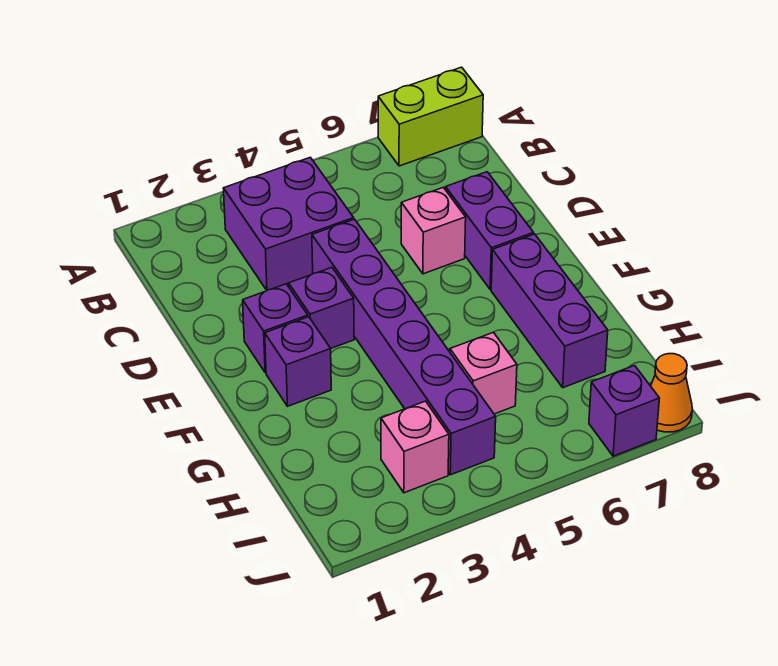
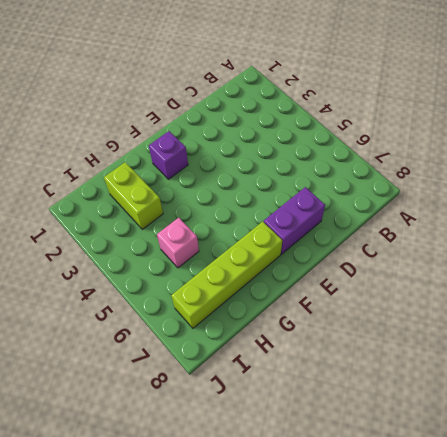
lime brick F7:I7 level 1 -> purple brick F7:H7 level 1
lime brick H2:H3 level 1 -> lime brick A7:A8 level 1
none -> purple brick B3:C4 level 1
none -> purple brick D4:I4 level 1
none -> pink brick D6 level 1

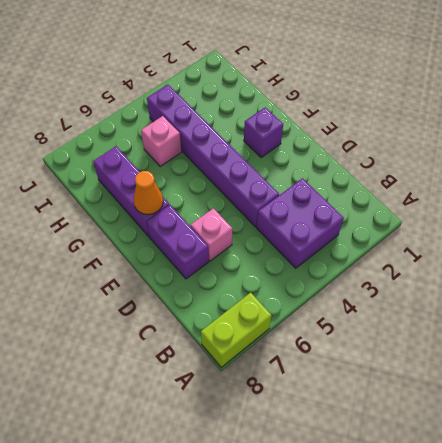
orange cone F7 level 2 -> orange cone J8 level 1
none -> purple brick E2 level 1
none -> purple brick E3 level 1
none -> pink brick I3 level 1

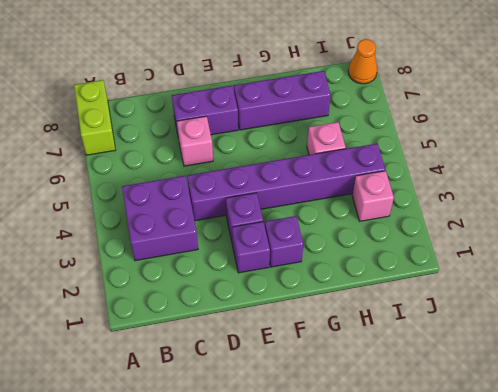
none -> purple brick J7 level 1

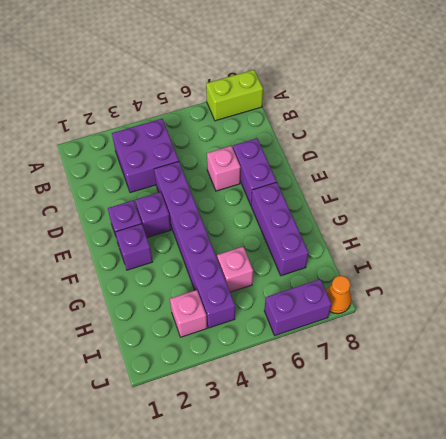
purple brick J6:J7 level 1 -> purple brick J7 level 1

